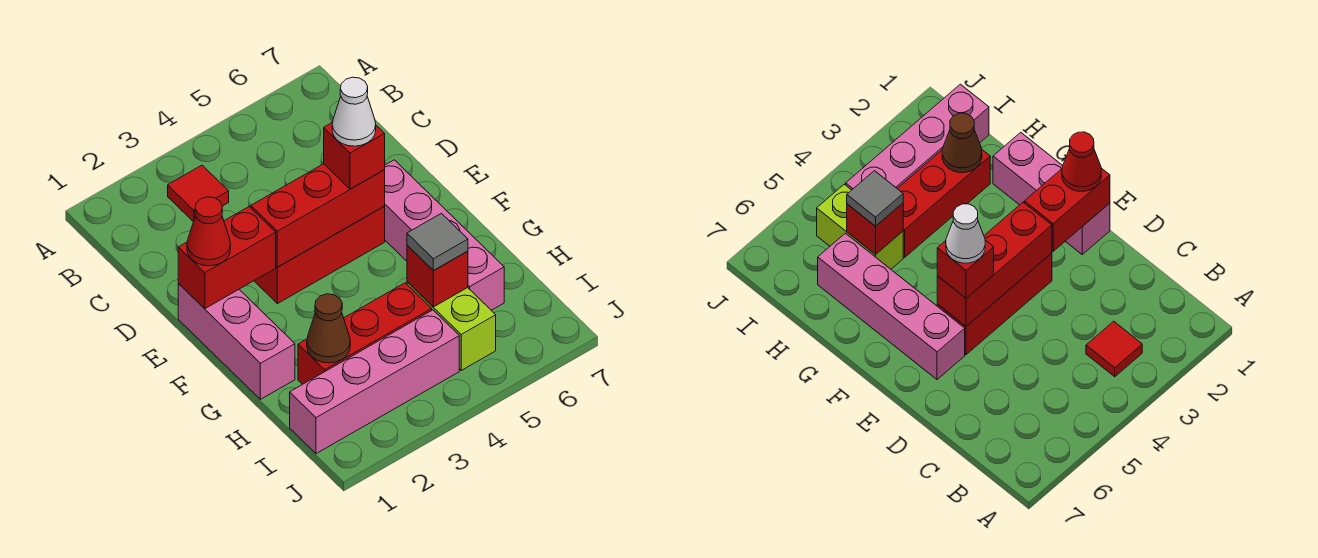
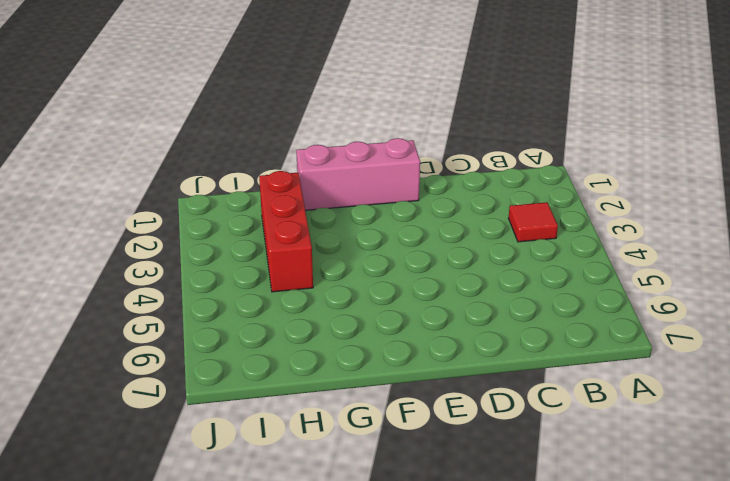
none -> red brick E3:E5 level 1
none -> pink brick E6:H6 level 1
none -> lime brick H5:I5 level 1

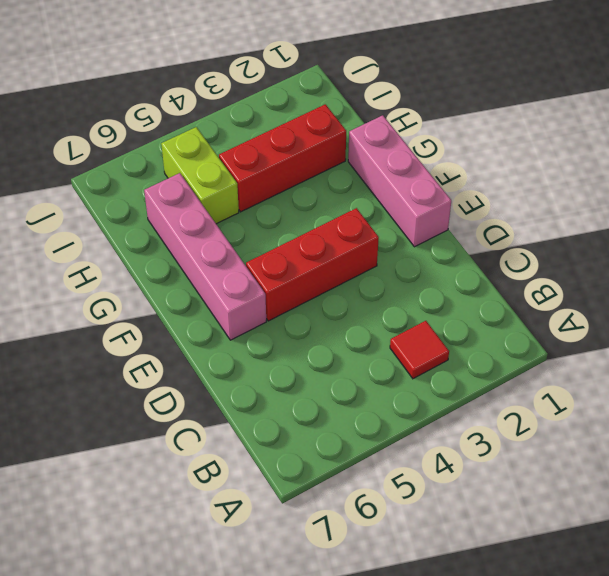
none -> pink brick I1:I4 level 1
none -> red brick E1:E2 level 2
none -> red brick E3:E5 level 2

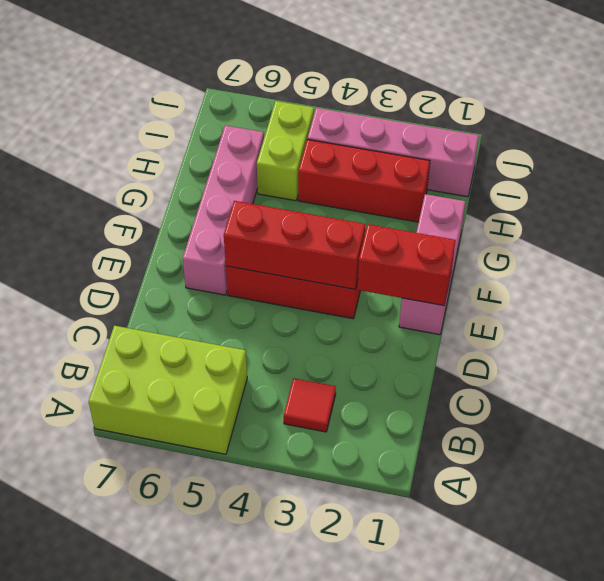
lime brick A5:B7 level 1 -> none
none -> brown cone H2 level 2
none -> red brick H5 level 2
none -> red cone E1 level 3

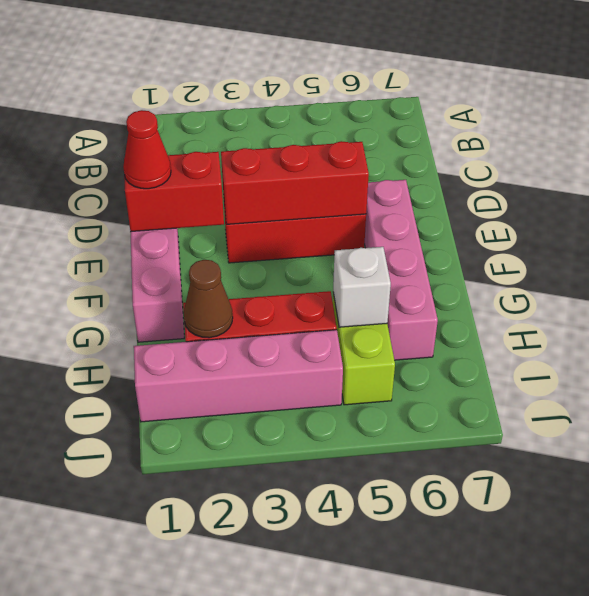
white brick H5 level 2 -> red brick H5 level 2
none -> red tile B3 level 1
none -> red brick E5 level 3
none -> grey tile H5 level 3

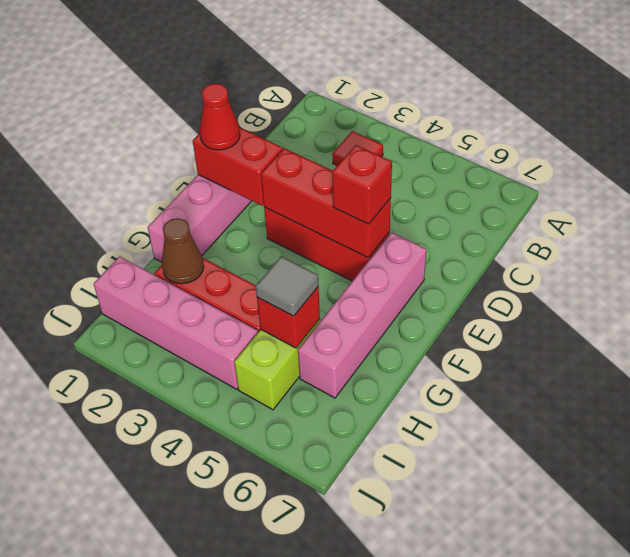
none -> white cone E5 level 4

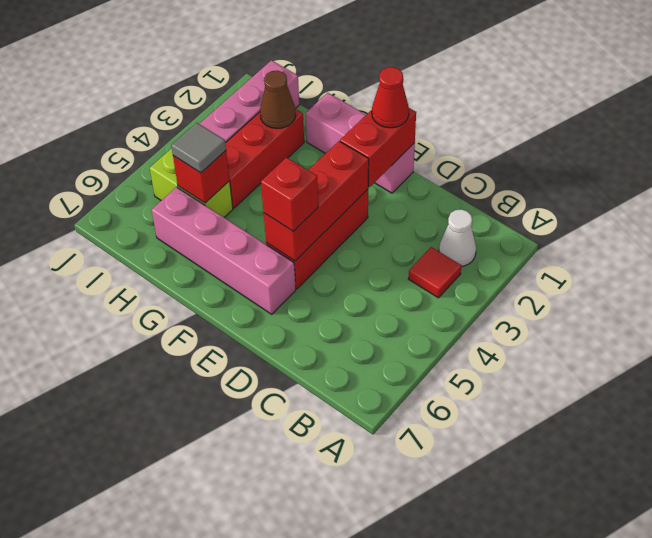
white cone B2 level 1 -> white cone E5 level 4

